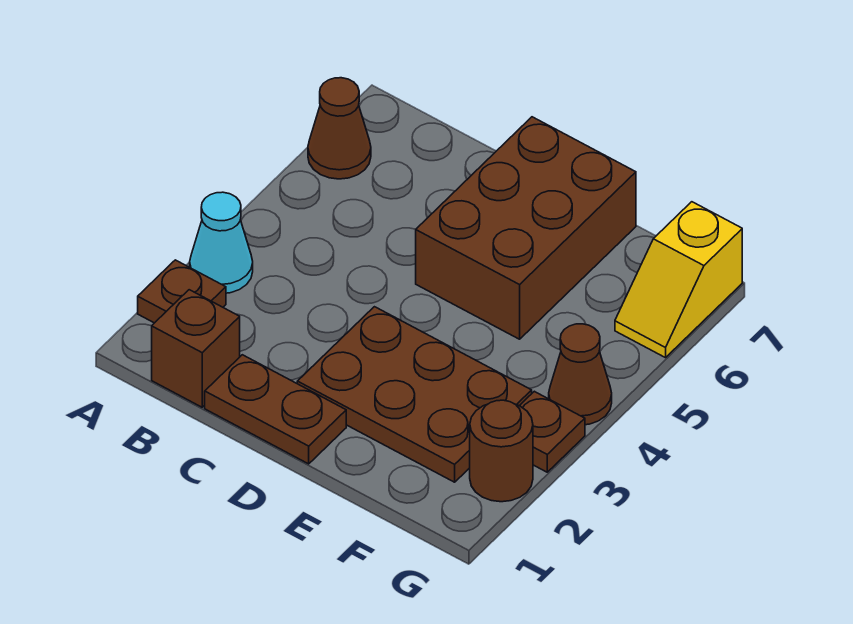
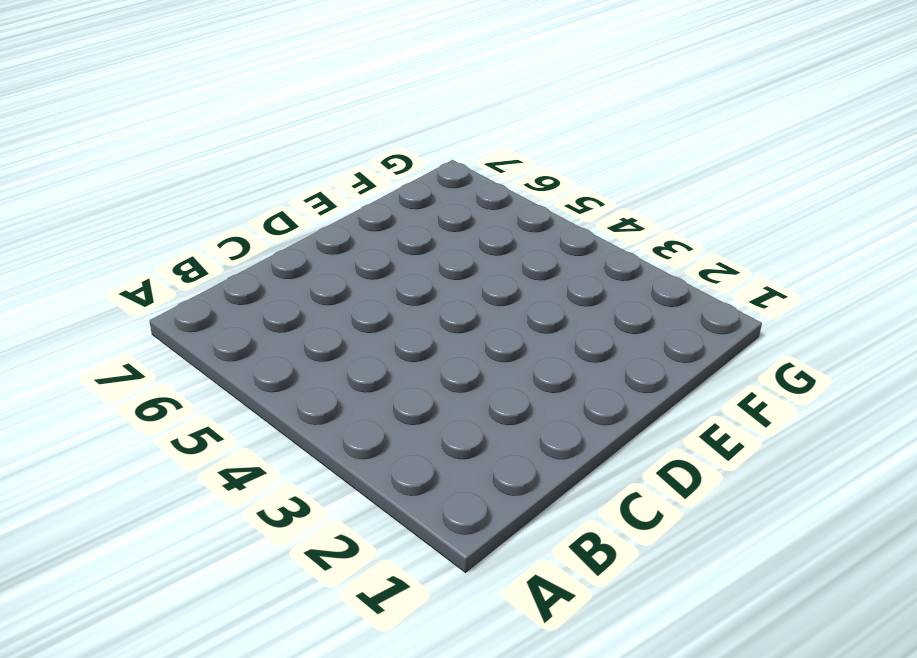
none -> brown plate A2 level 1
none -> cyan cone A3 level 1

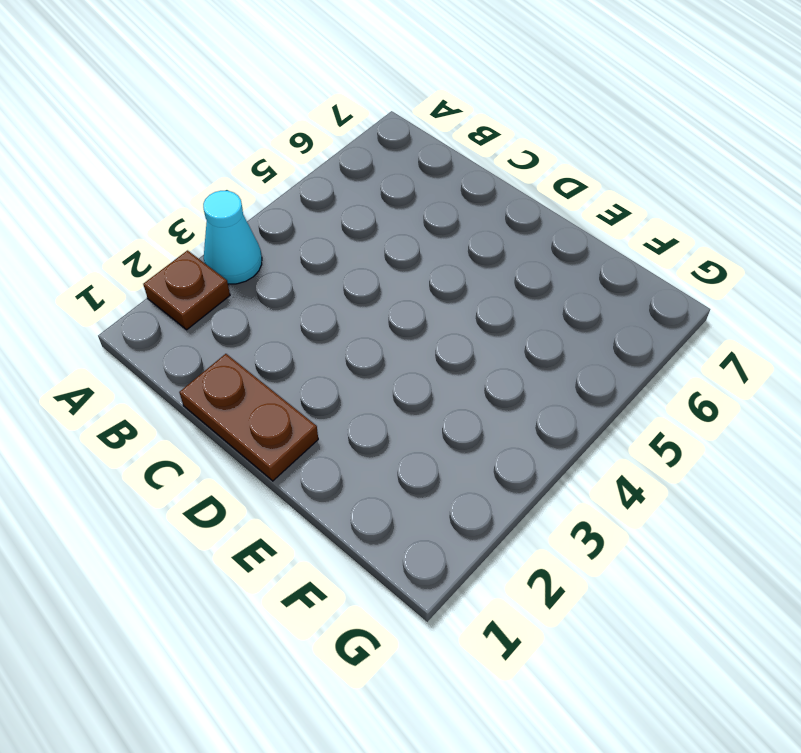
none -> brown cone A6 level 1
none -> brown brick B1 level 1

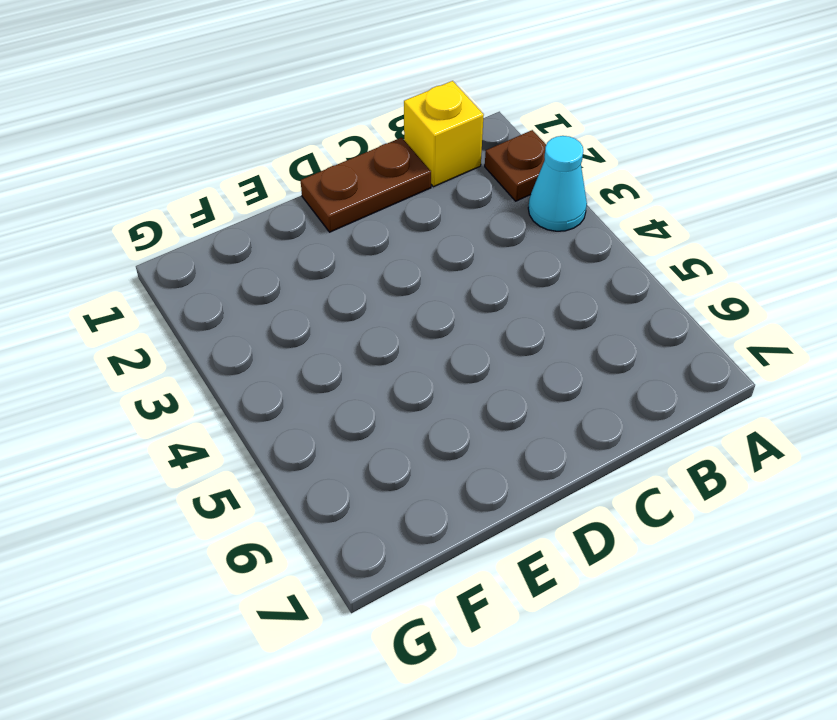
yellow brick B1 level 1 -> brown brick B1 level 1
none -> brown cone A6 level 1
none -> brown plate D2:F3 level 1

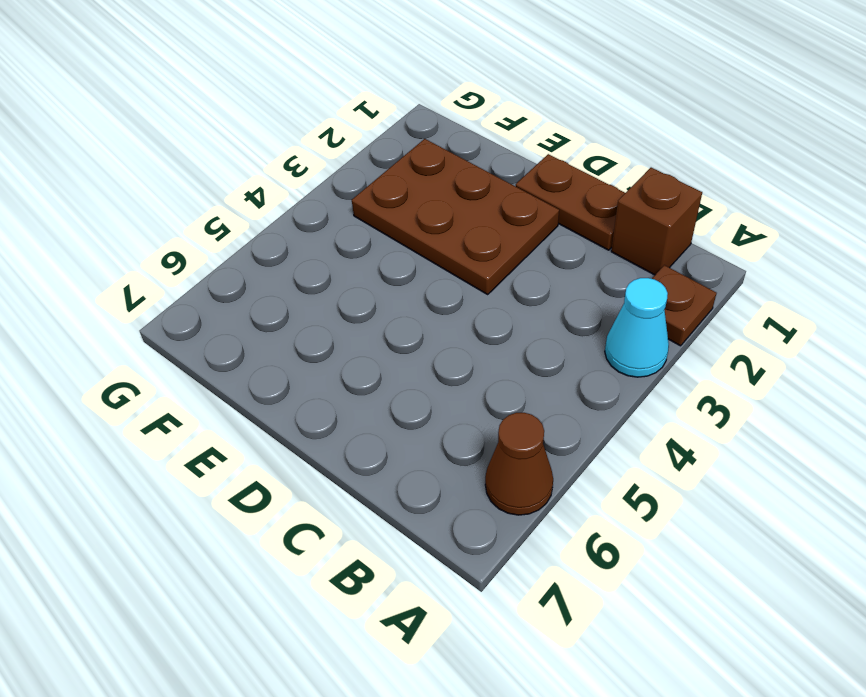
none -> brown brick D5:E7 level 1
none -> brown round brick G2 level 1

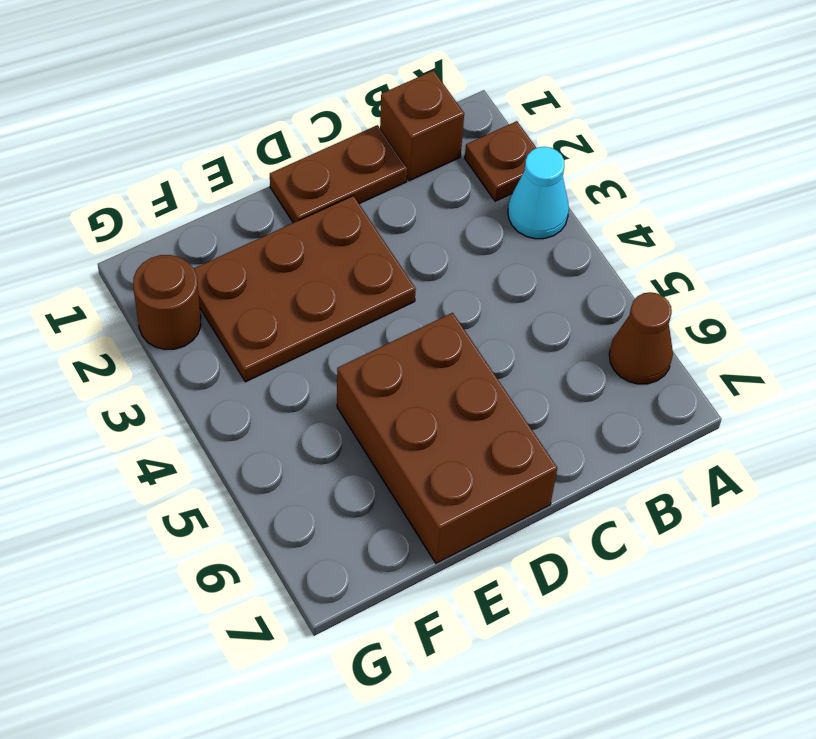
none -> brown plate G3 level 1
none -> brown cone G4 level 1

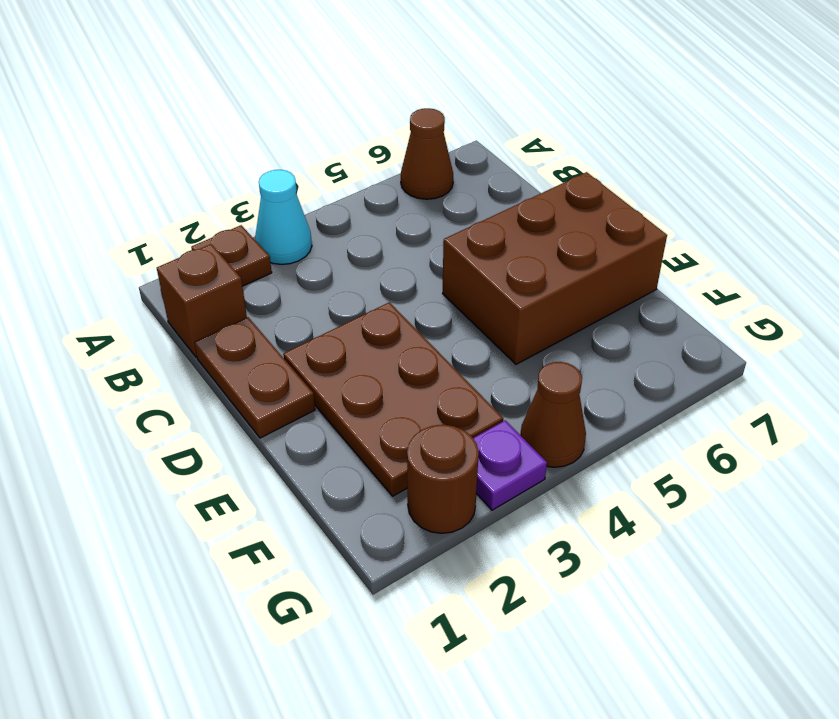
purple plate G3 level 1 -> brown plate G3 level 1
none -> yellow slope G6:G7 level 1 top 7

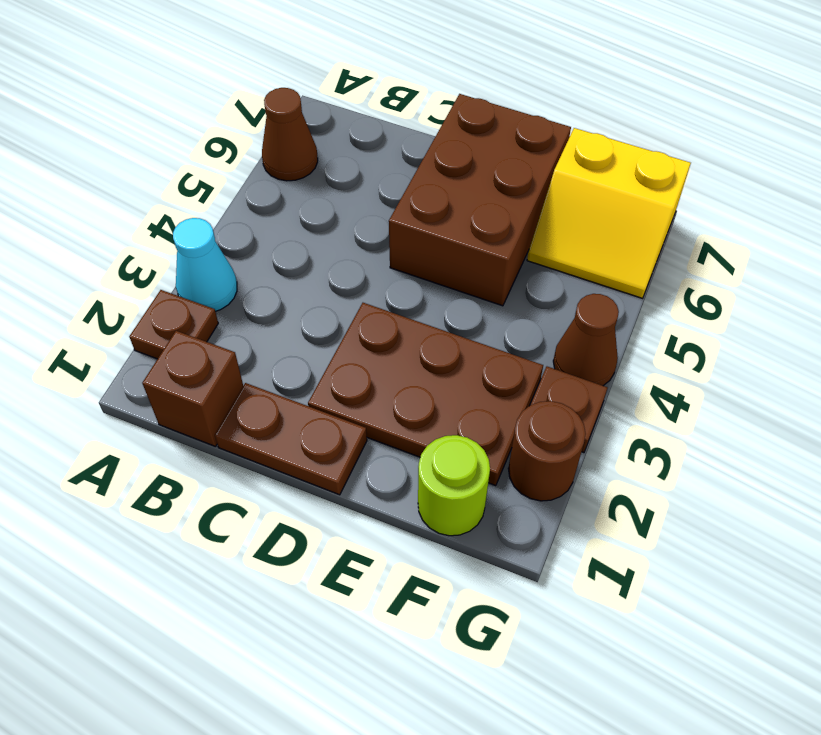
lime round brick F1 level 1 -> none
yellow slope F6:G7 level 1 top 7 -> yellow slope G6:G7 level 1 top 7

